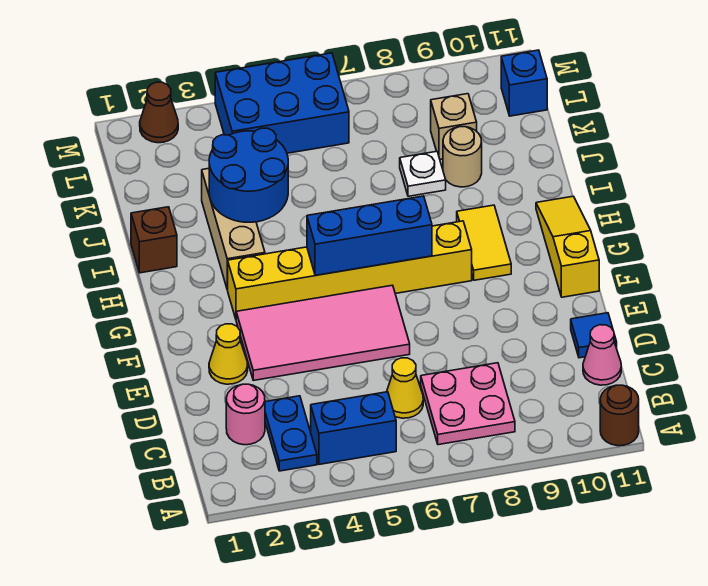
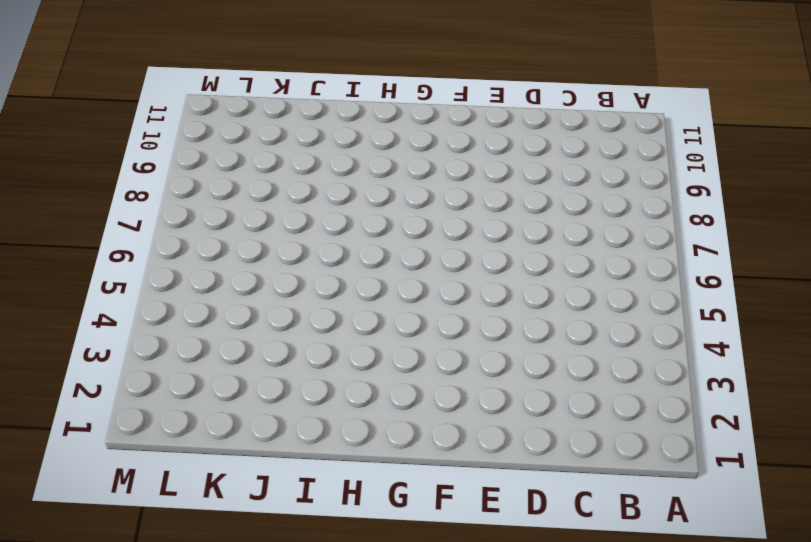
none -> brown round brick A11 level 1
none -> blue plate B3:C3 level 1
none -> blue brick B4:B5 level 1

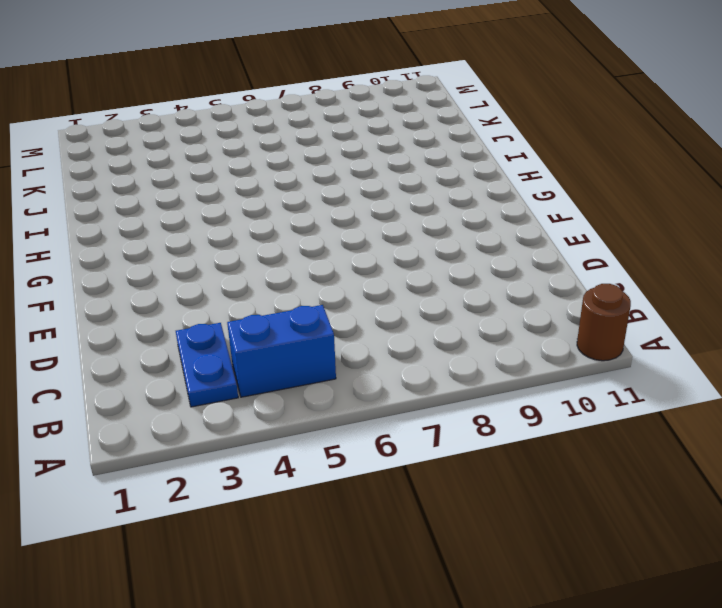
none -> pink plate B7:C8 level 1
none -> pink round brick C2 level 1
none -> yellow cone C6 level 1

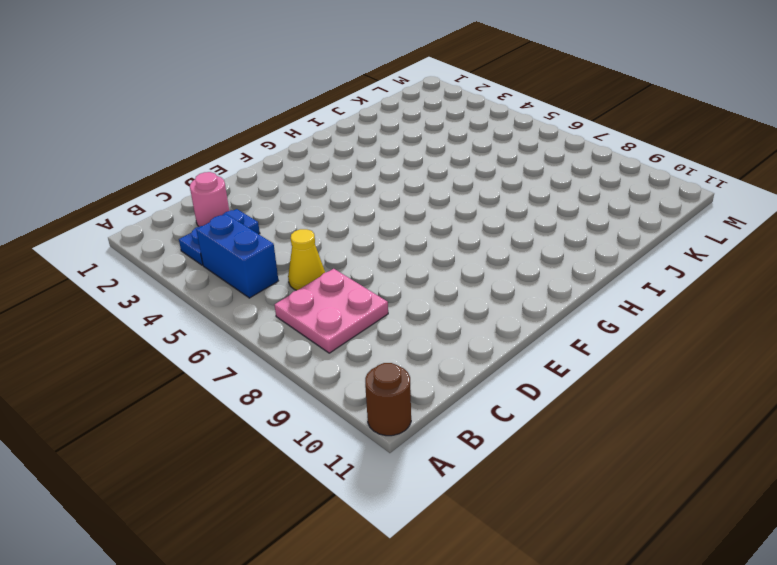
none -> pink cone C11 level 1
none -> blue tile D11 level 1
none -> yellow cone E2 level 1

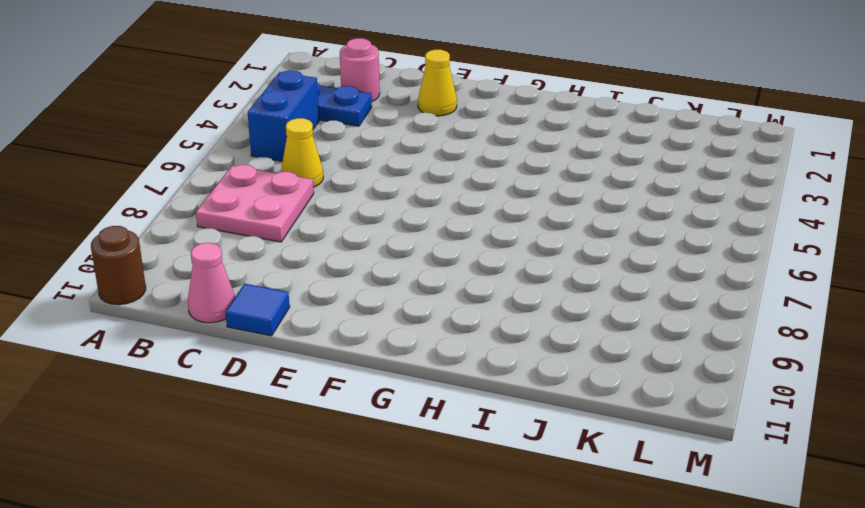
none -> pink tile E3:F6 level 1
none -> yellow slope F11:H11 level 1 top F
none -> yellow brick G3:G8 level 1

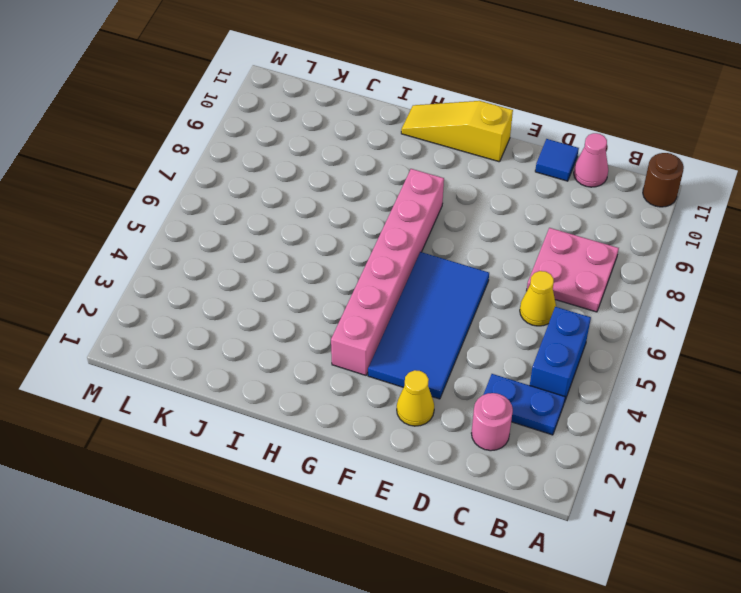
blue tile E3:F6 level 1 -> pink tile E3:F6 level 1
pink brick G3:G8 level 1 -> yellow brick G3:G8 level 1
none -> yellow tile G9:H9 level 1
none -> tan brick H3:J3 level 1
none -> brown brick I1 level 1

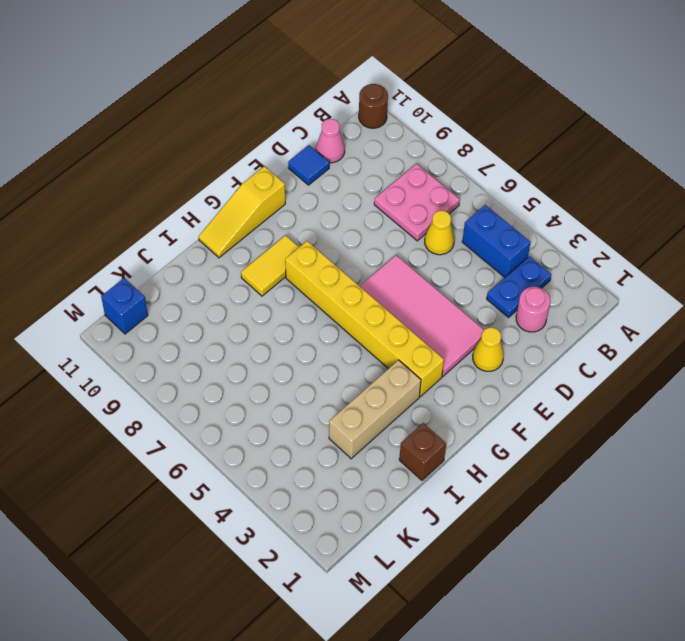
none -> white plate J8 level 1
none -> tan round brick J9 level 1
none -> tan brick K9 level 1

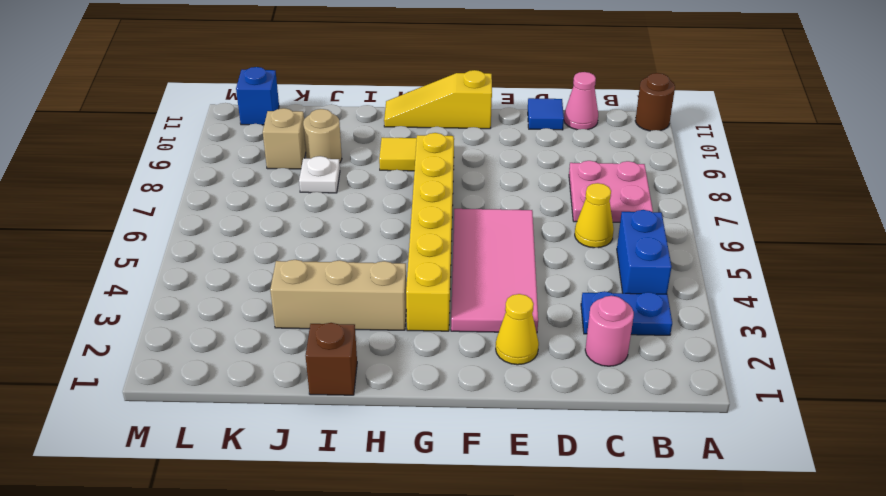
none -> blue brick L4:M6 level 1
none -> brown cone M2 level 1
none -> blue brick G5:G7 level 2

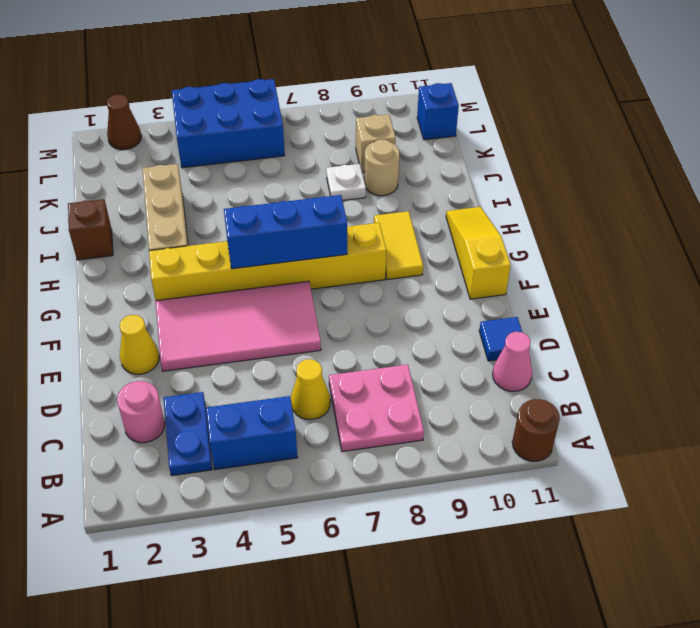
none -> blue round brick I3:J4 level 2

